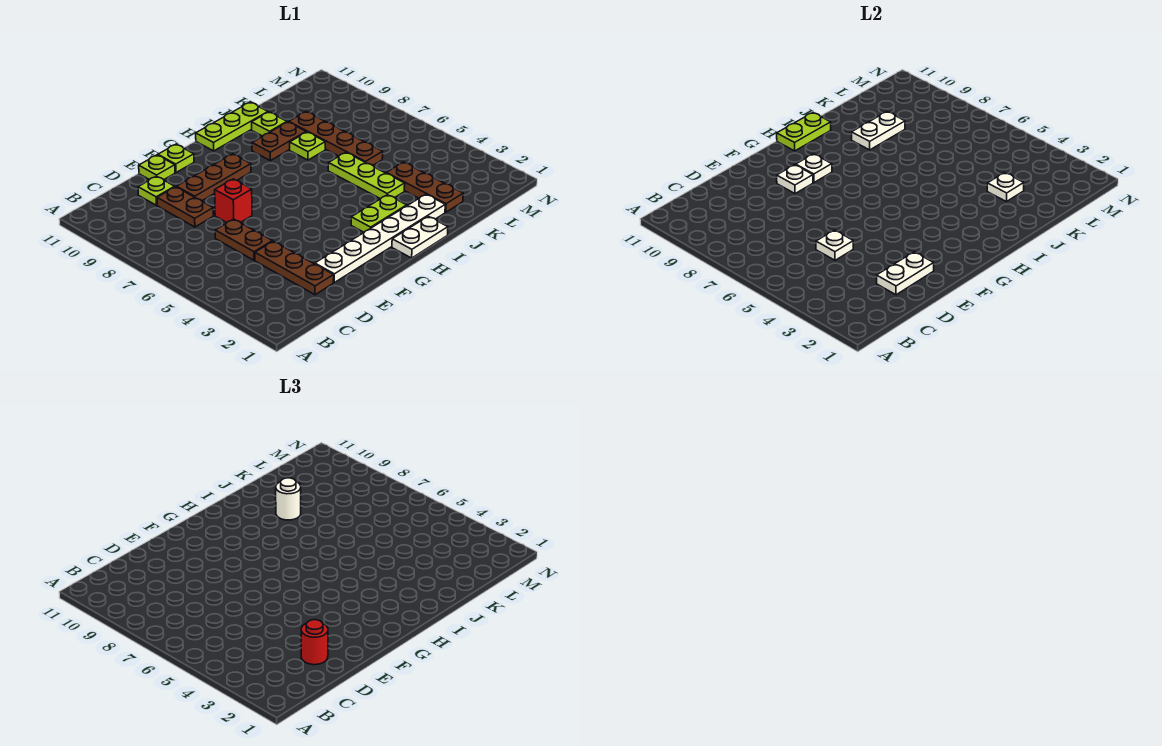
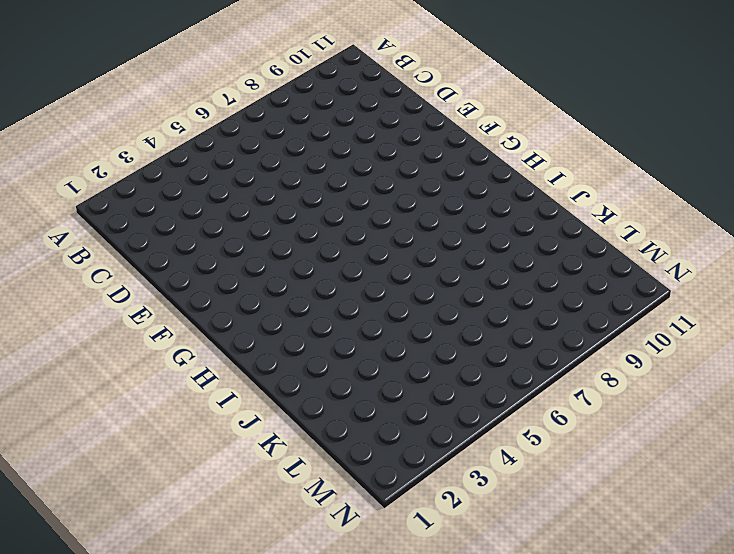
none -> brown plate D2:D4 level 1
none -> brown plate D5:D6 level 1
none -> brown plate D8:D9 level 1

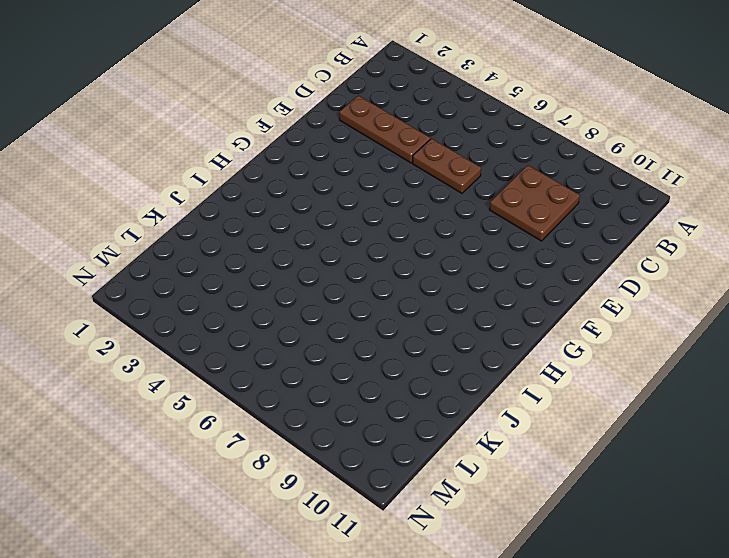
brown plate C8:D9 level 1 -> brown plate D8:D9 level 1
none -> lime plate D10 level 1
none -> white plate E2:J2 level 1
none -> red brick E7 level 1

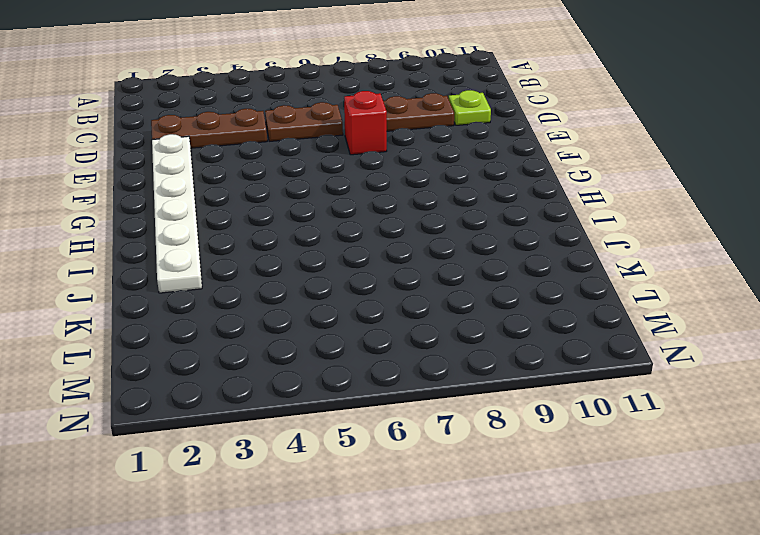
none -> brown plate E9:G9 level 1
none -> lime plate E11 level 1
none -> lime plate F11 level 1

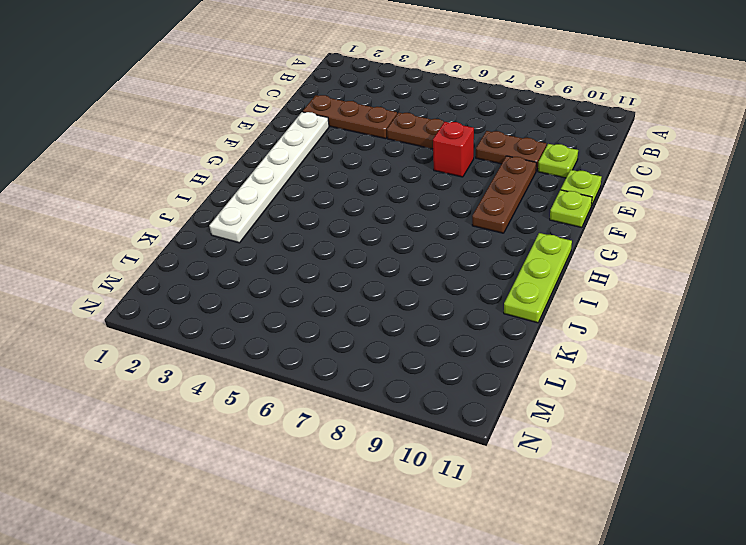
none -> white plate H1:I1 level 1
none -> lime plate H3:I3 level 1
none -> brown plate I9:J9 level 1

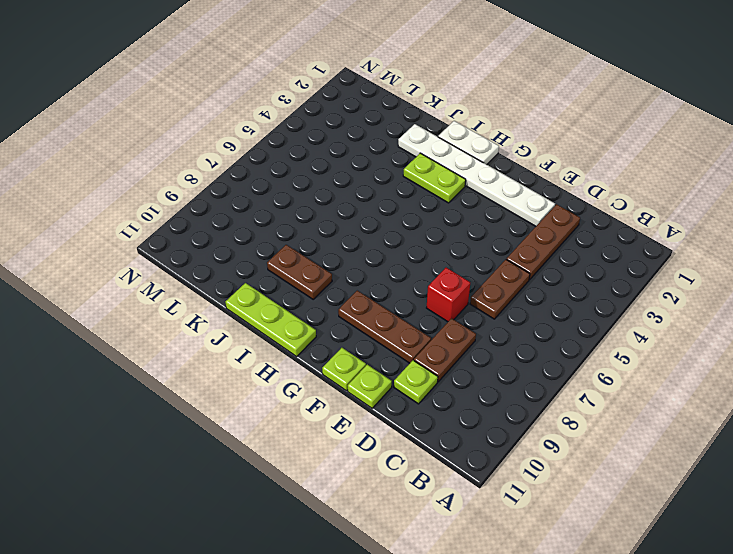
none -> lime plate J4:J6 level 1
none -> lime plate J8 level 1
none -> lime plate J10 level 1

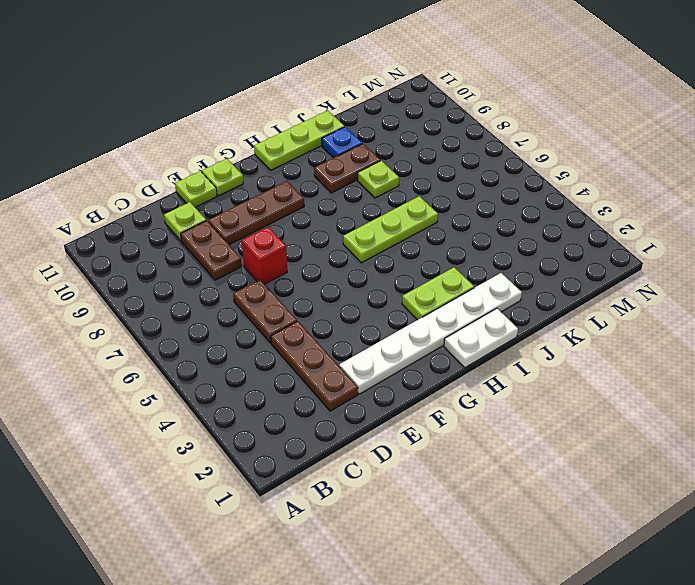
lime plate H6:J6 level 1 -> lime plate J4:J6 level 1
blue plate J10 level 1 -> lime plate J10 level 1
none -> brown plate K2:K4 level 1
none -> brown plate K6:K9 level 1
none -> white plate D2:E2 level 2

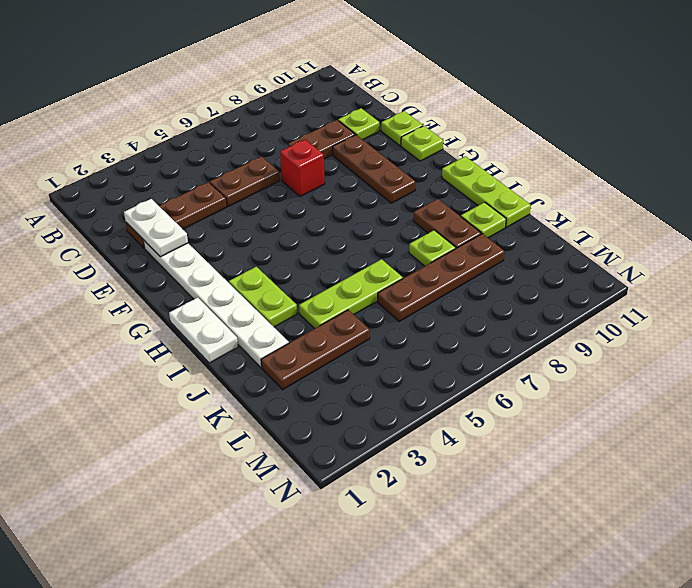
none -> white plate D5 level 2
none -> white plate F9 level 2
none -> white plate G9 level 2

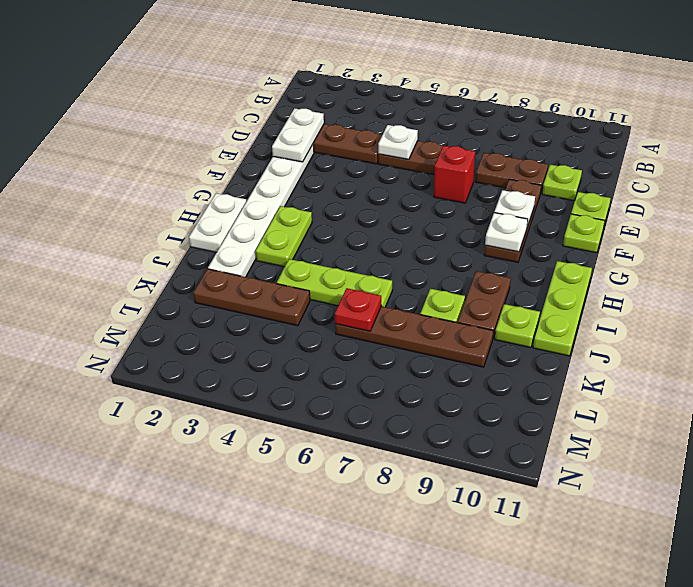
red plate K6 level 2 -> none
none -> lime plate H11:I11 level 2
none -> white plate J9:K9 level 2
none -> white plate K3 level 2

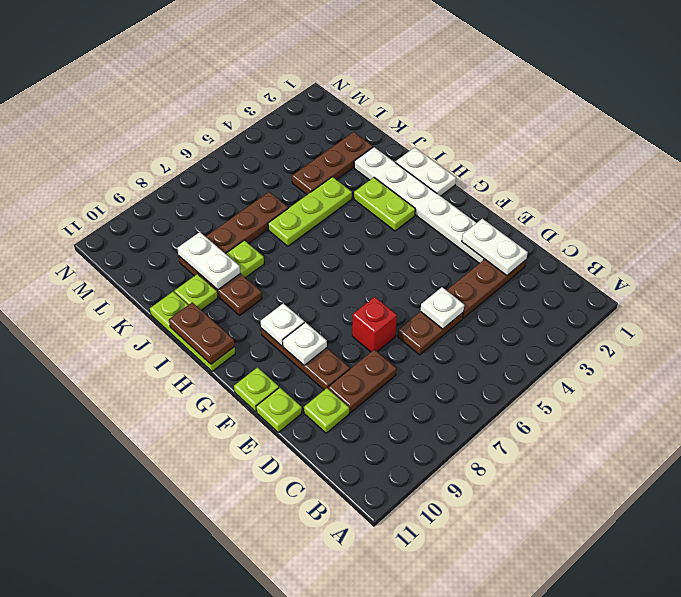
brown plate H11:I11 level 2 -> lime plate H11:I11 level 2
none -> white plate K3 level 2
none -> red round brick D2 level 3
none -> white round brick J9 level 3

